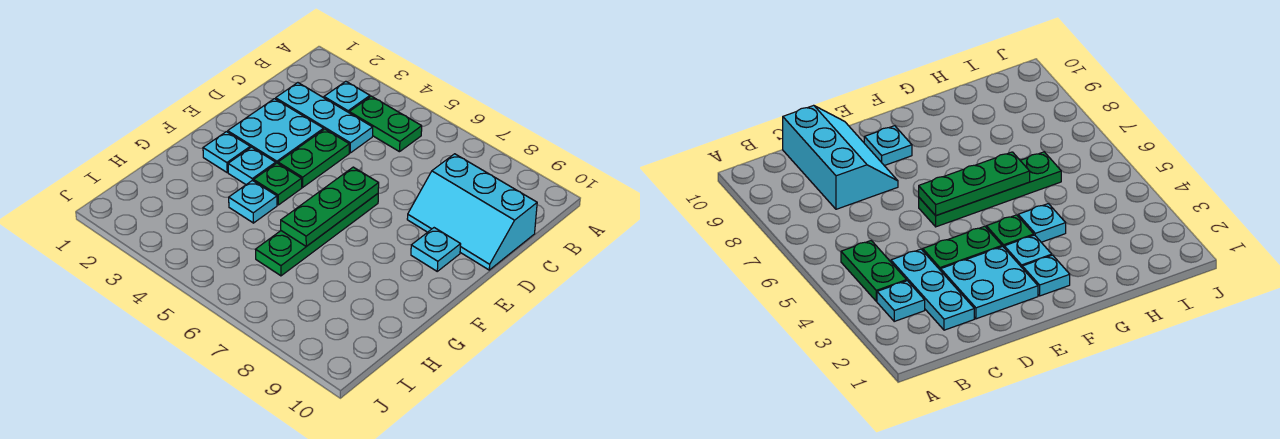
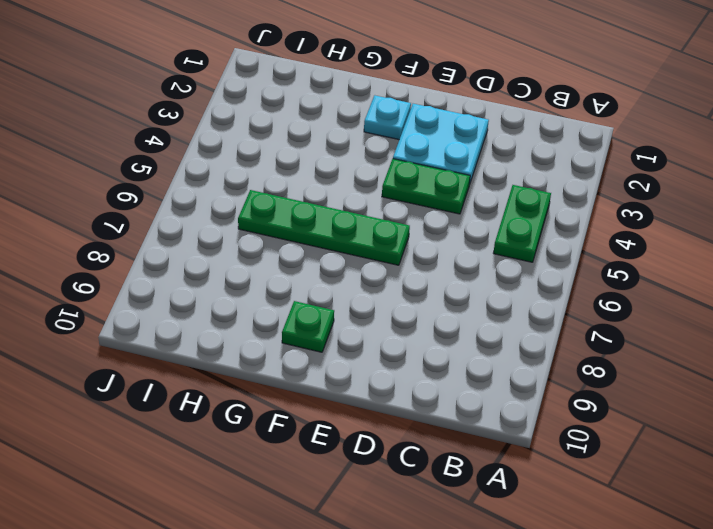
green plate F9 level 1 -> green plate F4 level 1
none -> cyan plate B3 level 1
none -> cyan plate C2:C4 level 1
none -> cyan slope C8:D10 level 1 top C

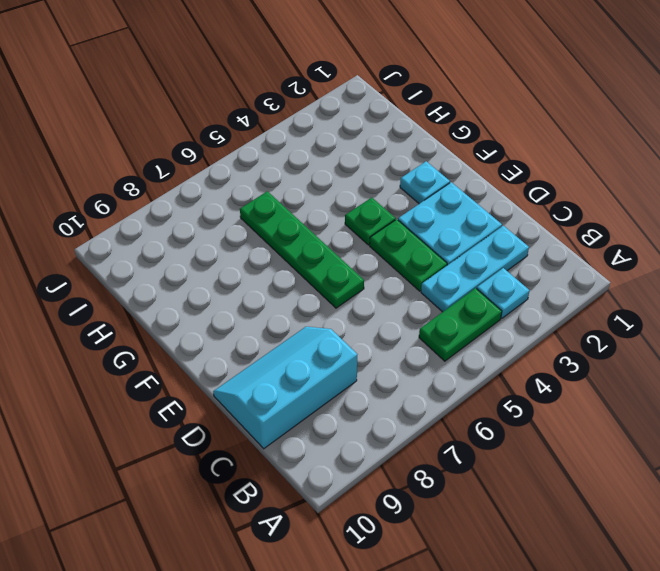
none -> cyan plate E9 level 1
none -> cyan plate F3 level 1
none -> cyan plate G4 level 1

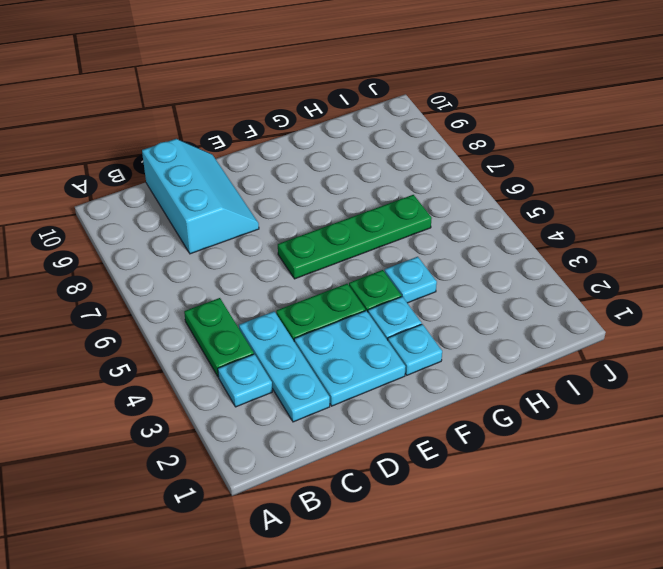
none -> cyan plate E9 level 1
none -> green plate E6:G6 level 2

